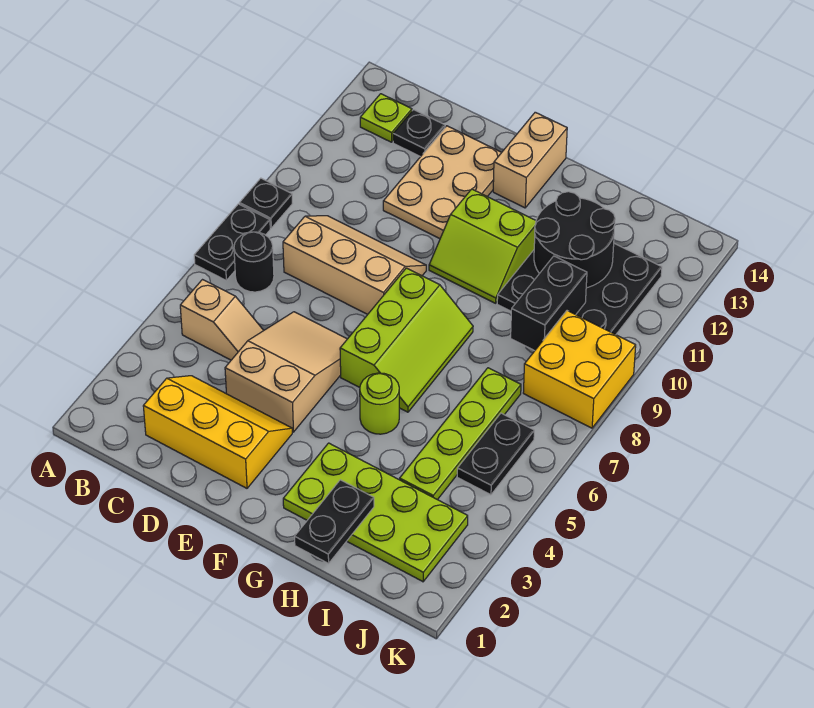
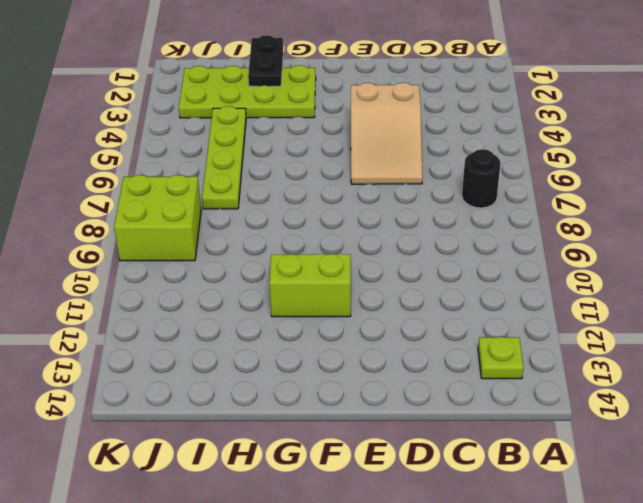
lime brick J8:K9 level 1 -> yellow brick J8:K9 level 1
none -> black plate A7:A8 level 1
none -> black plate A9 level 1
none -> tan slope B5:C5 level 1 top B

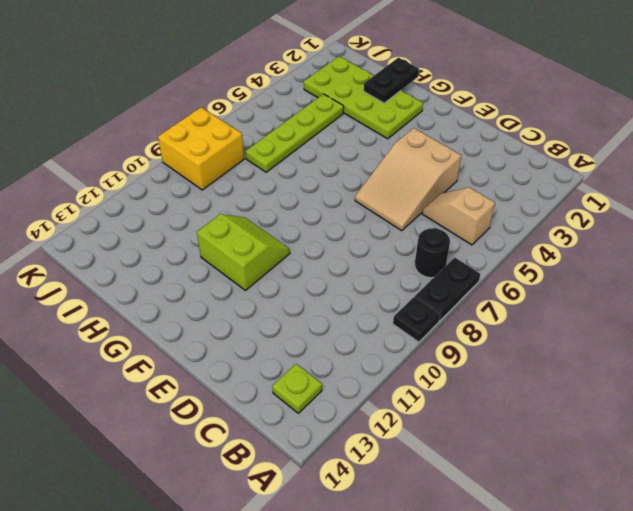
none -> yellow slope C2:E3 level 1 top 2
none -> tan slope C8:E9 level 1 top 8
none -> black plate C13 level 1

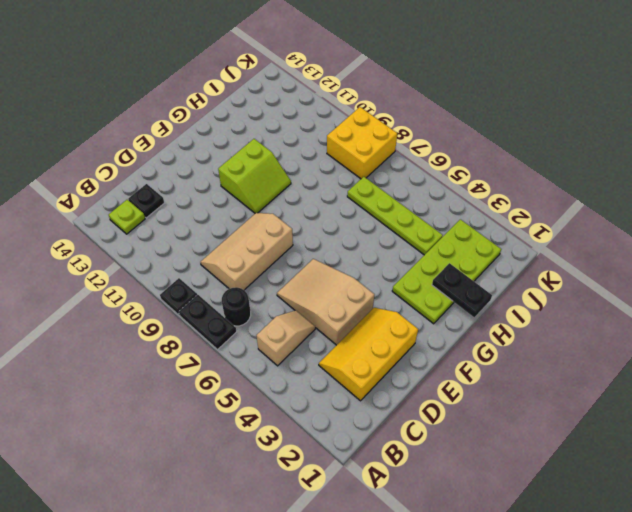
none -> tan plate D11:E13 level 1
none -> lime slope F6:G8 level 1 top F
none -> tan brick F13:F14 level 1

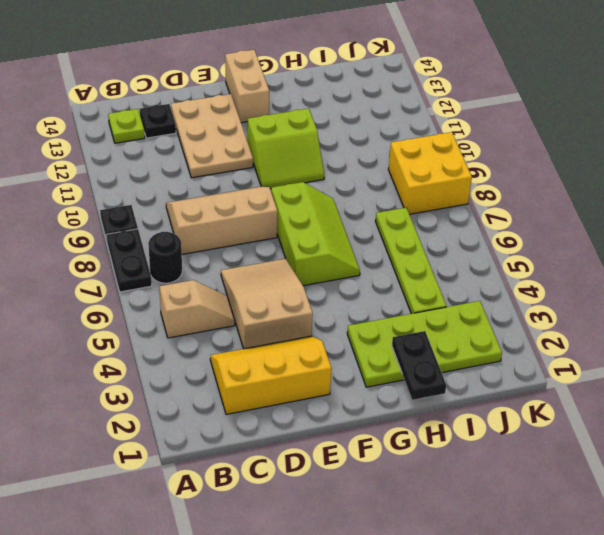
none -> lime round brick G5 level 1
none -> black plate H10:J12 level 1
none -> black plate J5:J6 level 1

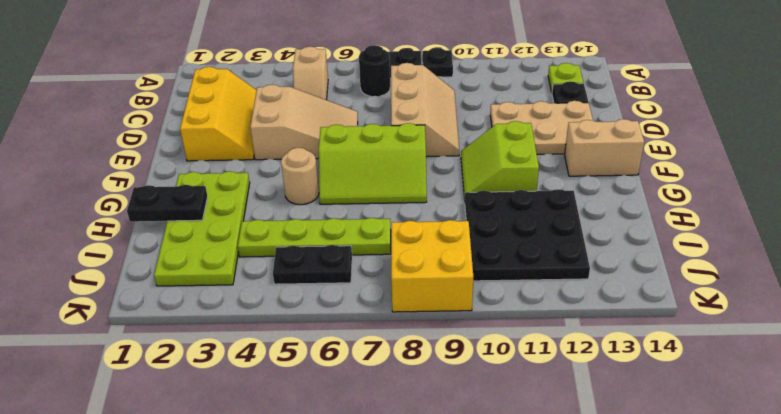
tan round brick G5 level 1 -> lime round brick G5 level 1
none -> black round brick H11:I12 level 2
none -> black brick I9:I10 level 2

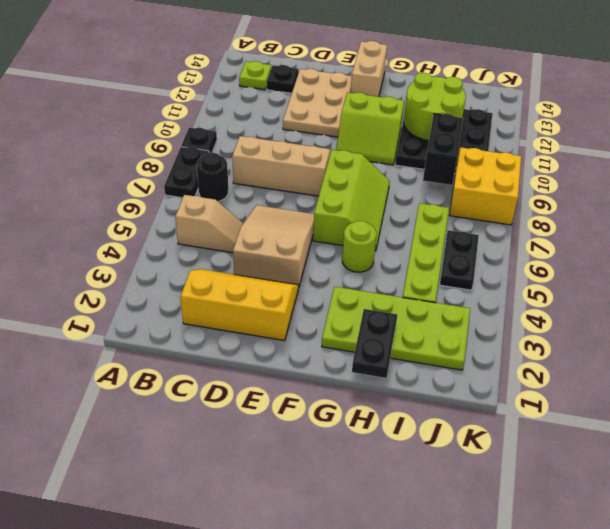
lime round brick H11:I12 level 2 -> black round brick H11:I12 level 2

